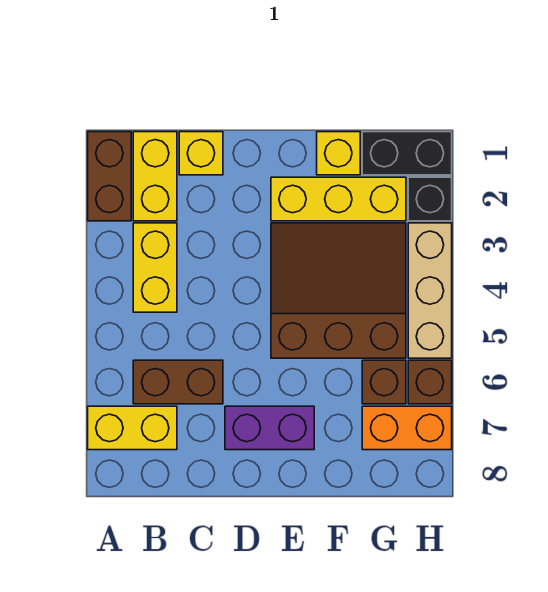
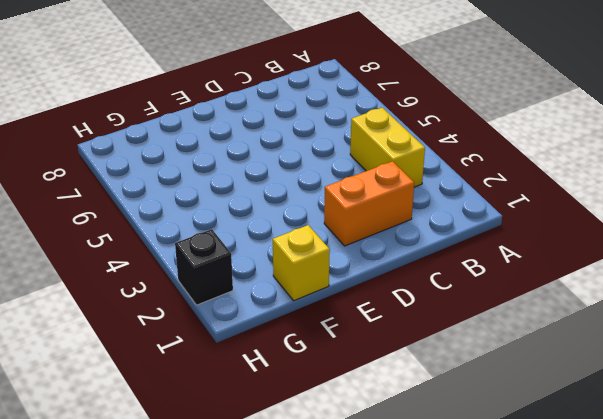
orange brick C2:D2 level 1 -> orange brick G7:H7 level 1
none -> brown brick A1:A2 level 1
none -> yellow brick A7:B7 level 1
none -> yellow brick B1:B2 level 1

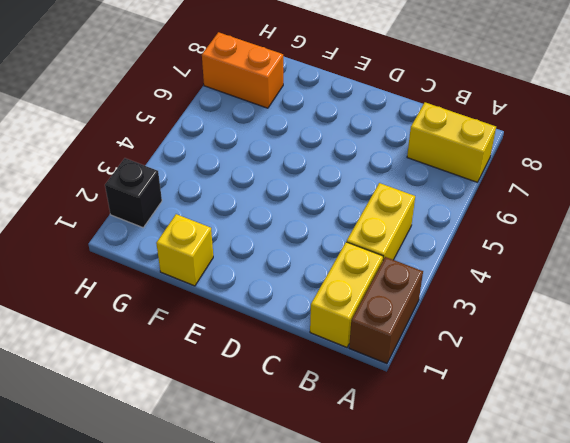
none -> brown brick B6:C6 level 1
none -> yellow brick C1 level 1
none -> purple brick D7:E7 level 1

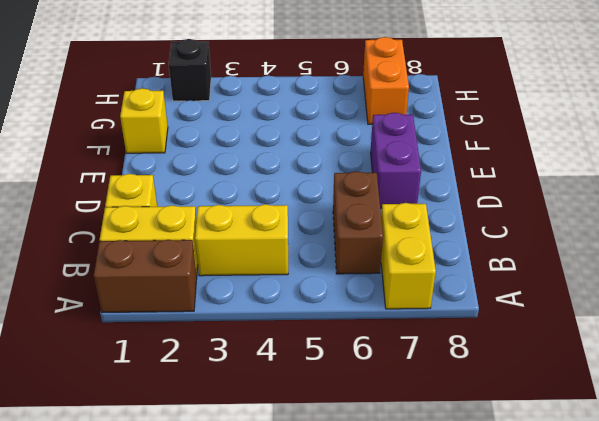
none -> yellow brick E2:G2 level 1
none -> brown slope E3:G5 level 1 top 5
none -> black brick G1:H1 level 1

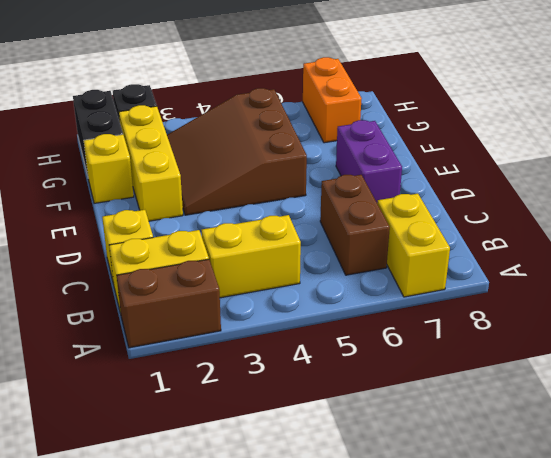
none -> brown brick G6 level 1
none -> tan brick H3:H5 level 1
none -> brown brick H6 level 1

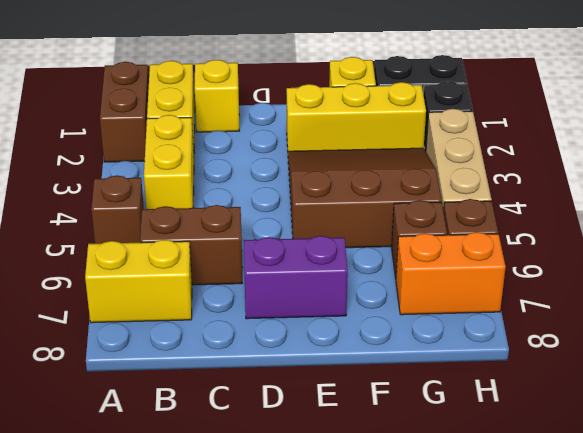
brown brick A5 level 1 -> none

